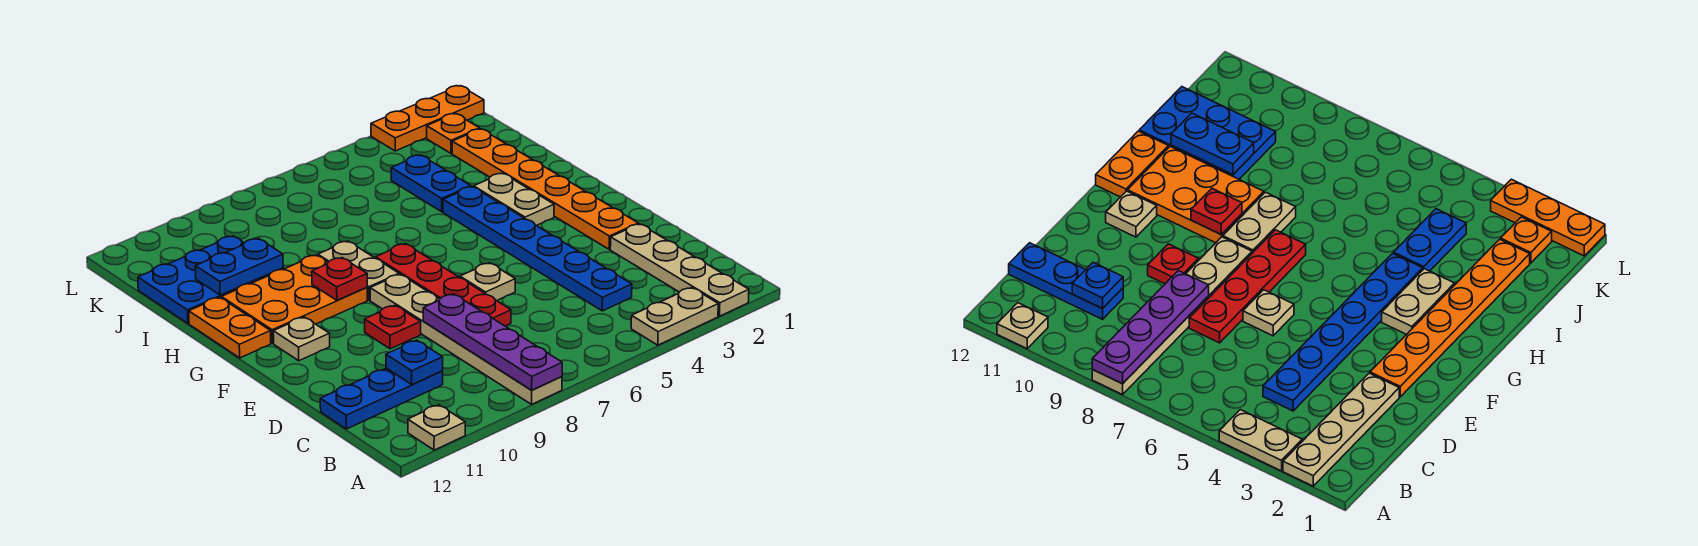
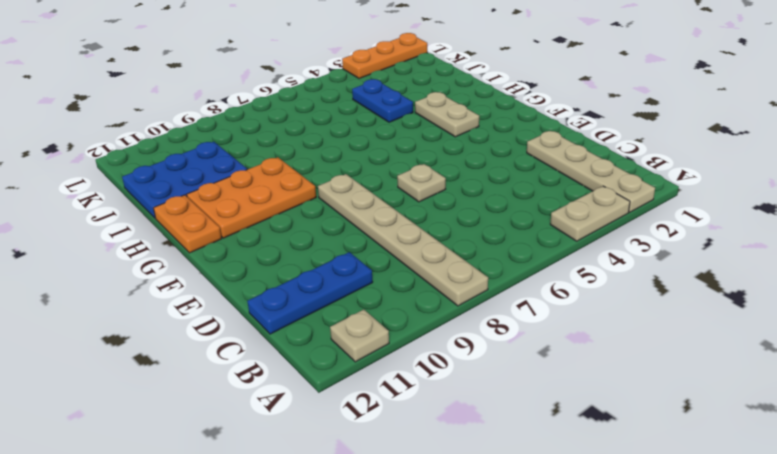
none -> blue plate C4:H4 level 1
none -> red plate D7:G7 level 1
none -> orange plate E2:J2 level 1

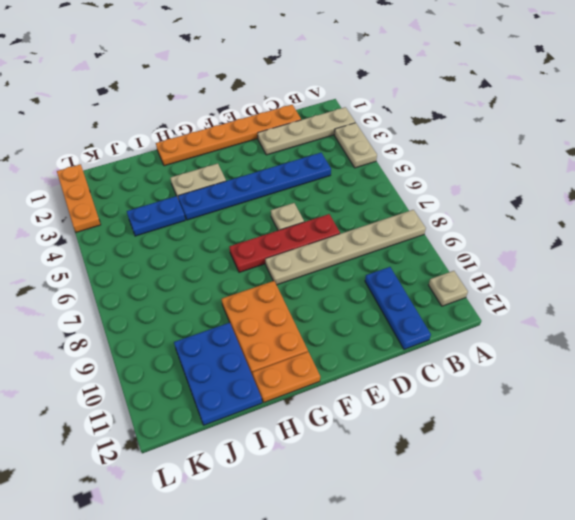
orange plate C1:H1 level 1 -> orange plate E2:J2 level 1
none -> red plate E9 level 1
none -> tan plate F11 level 1
none -> tan plate G8:H8 level 1

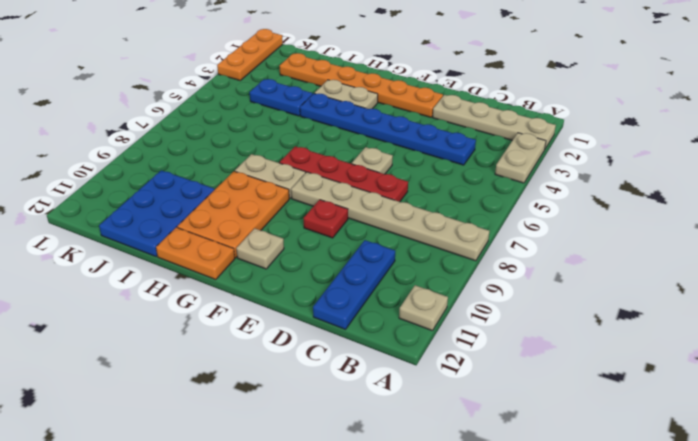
none -> orange plate K2 level 1
none -> purple plate A8:D8 level 2
none -> blue plate C10 level 2

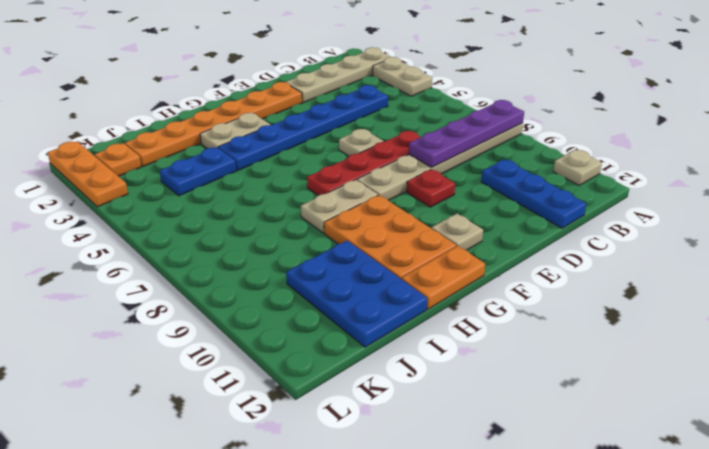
none -> blue plate C10 level 2
none -> red plate G9 level 2
none -> blue plate I10:I11 level 2

